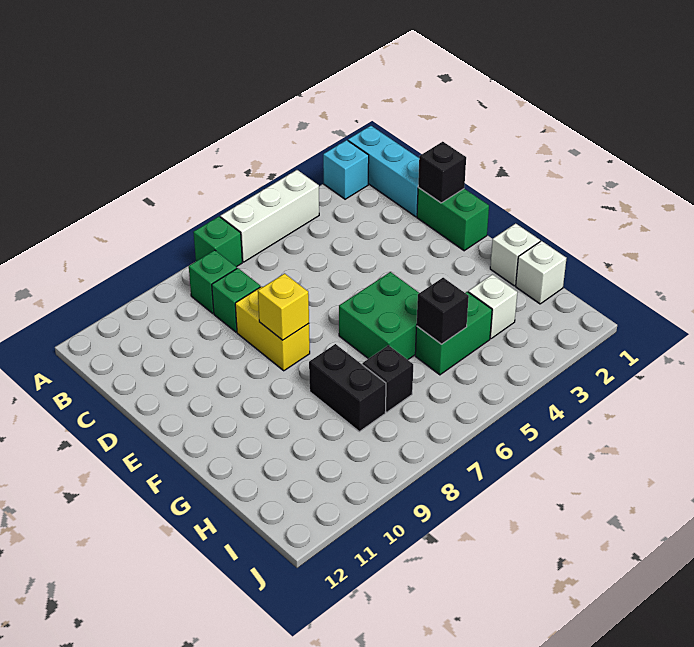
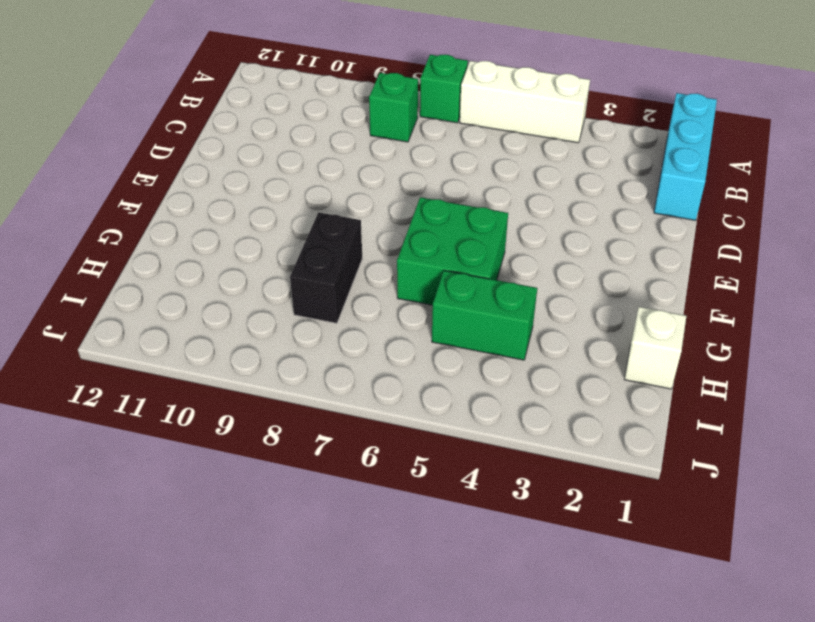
none -> cyan brick A2 level 1
none -> green brick C8 level 1
none -> green brick D1:E1 level 1

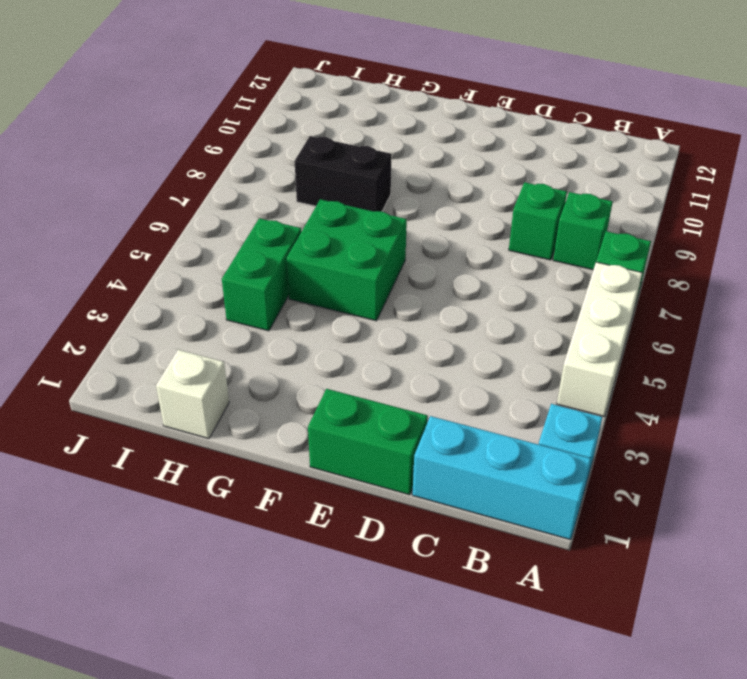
none -> yellow brick D8:E8 level 1
none -> white brick G1 level 1
none -> white brick H3 level 1

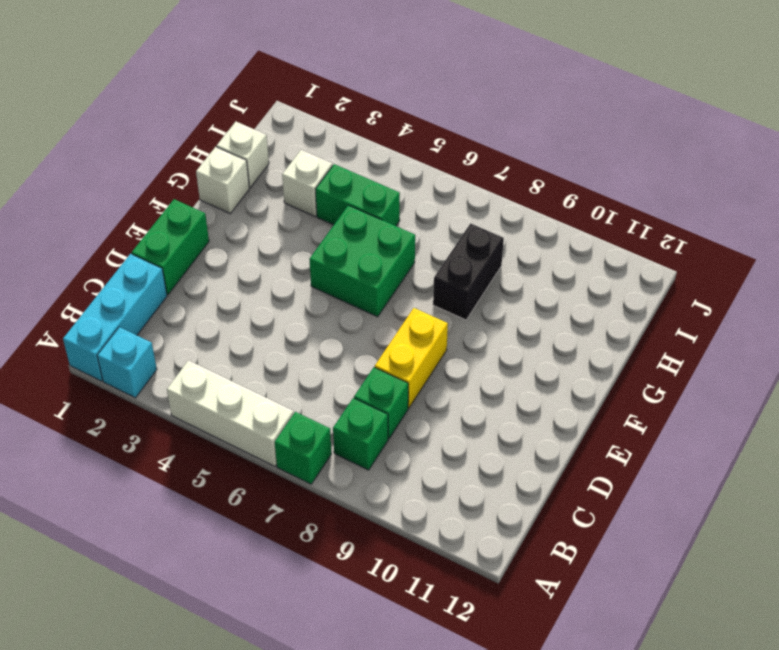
none -> black brick H7 level 1
none -> black brick D1 level 2
none -> yellow brick E8 level 2

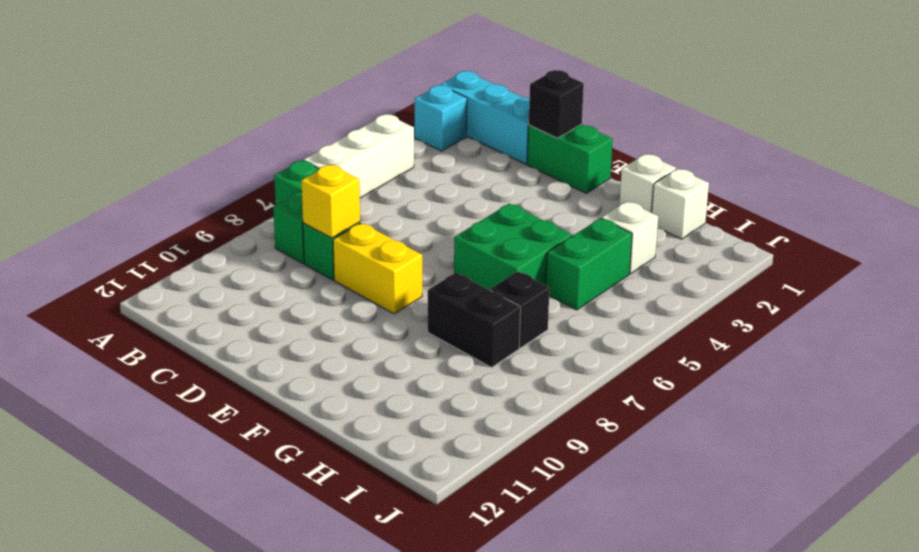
yellow brick C8 level 2 -> yellow brick E8 level 2
none -> black brick H5 level 2

